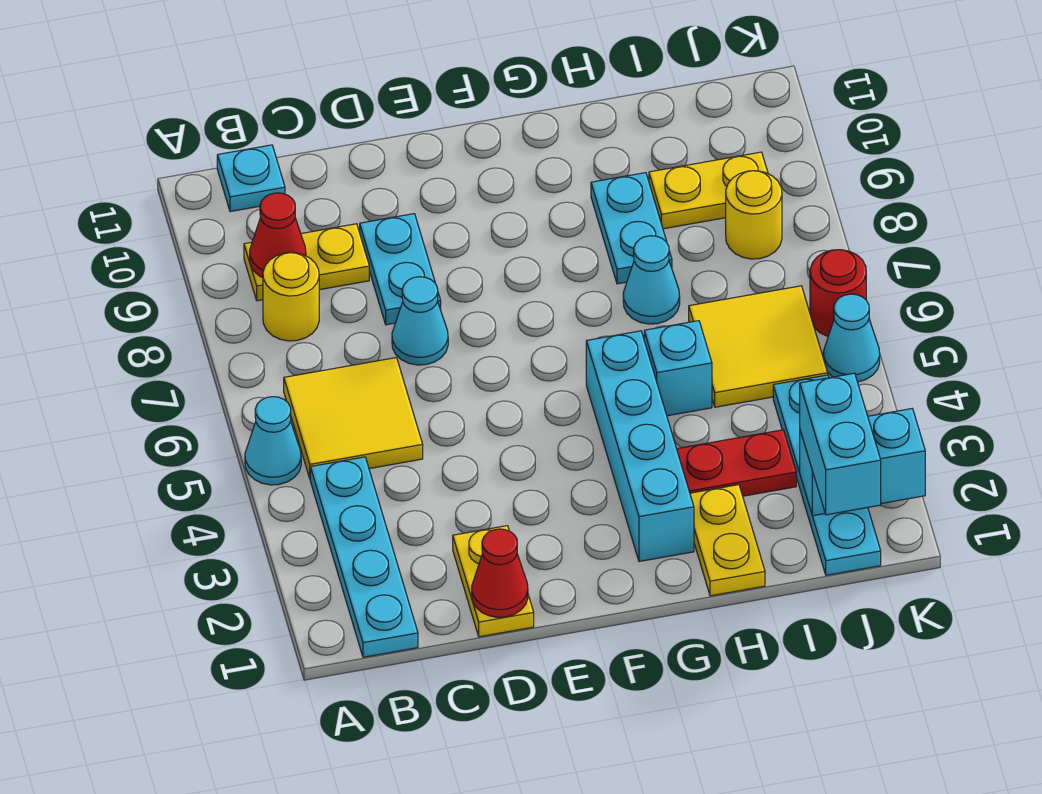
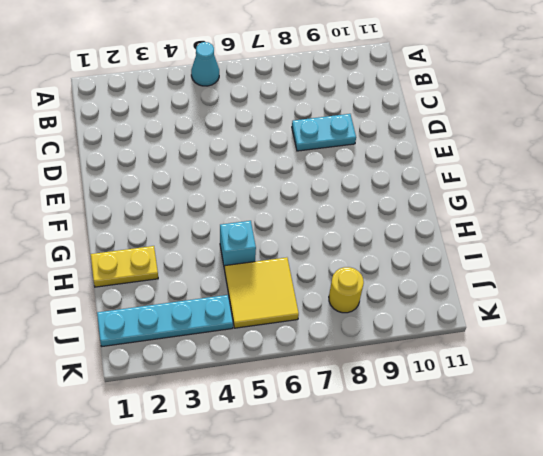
none -> cyan plate B1:B4 level 1
none -> yellow tile B5:C6 level 1
none -> yellow round brick B8 level 1

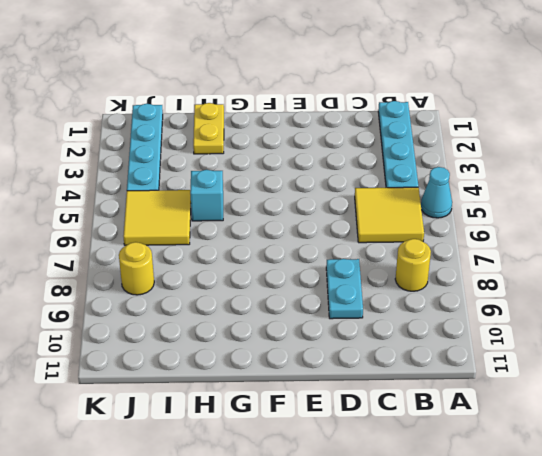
none -> yellow plate B9:C9 level 1
none -> cyan plate B11 level 1
none -> yellow plate D1:D2 level 1

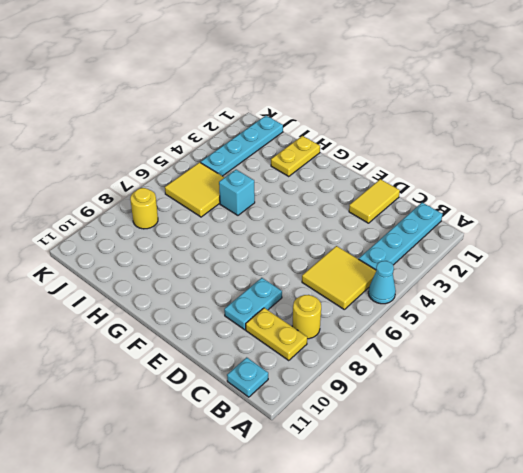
yellow tile D1:D2 level 1 -> yellow plate D1:D2 level 1
none -> cyan cone D7 level 1
none -> cyan brick G2:G5 level 1
none -> red plate H3:I3 level 1

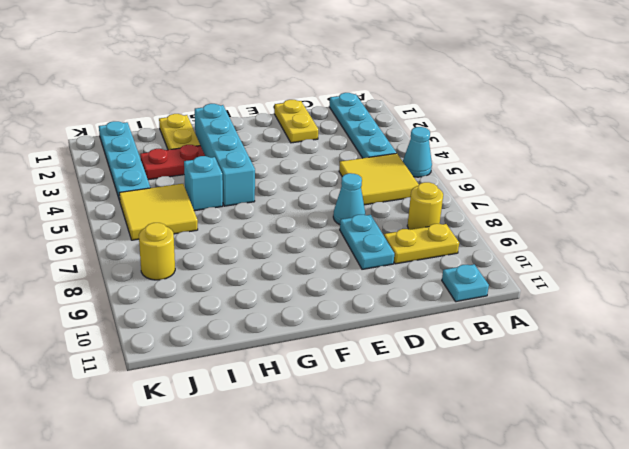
none -> cyan cone H7 level 1
none -> cyan plate H8:H9 level 1
none -> yellow plate I9:J9 level 1

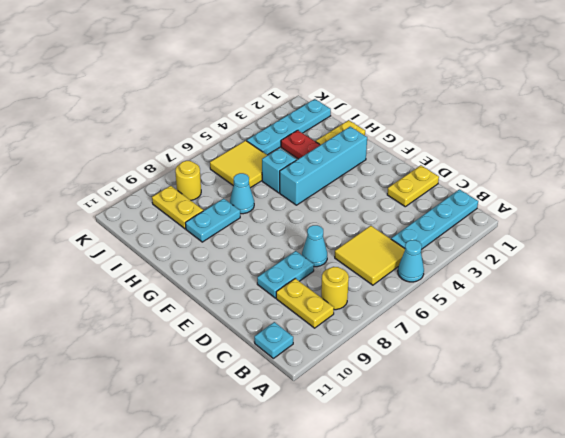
none -> cyan cone K5 level 1
none -> red round brick K6 level 1
none -> red cone B9 level 2

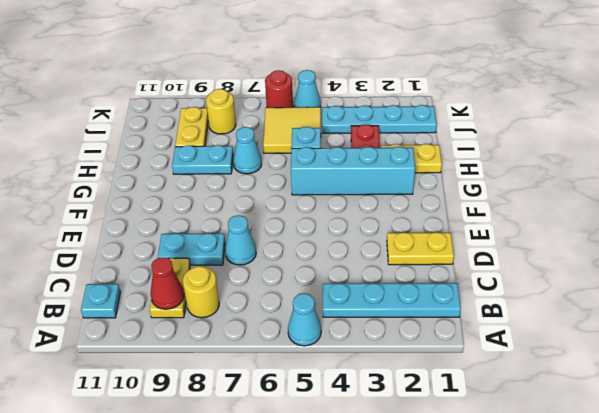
none -> yellow tile B5:C6 level 1
none -> red cone D1 level 2
none -> cyan brick J2:K2 level 2

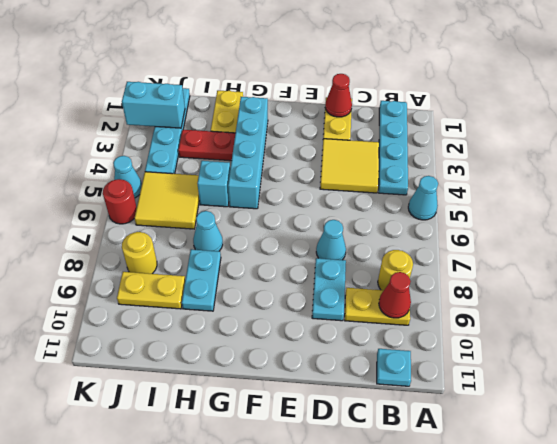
yellow tile C3:D4 level 1 -> yellow tile B5:C6 level 1
none -> cyan brick J1:J2 level 3

